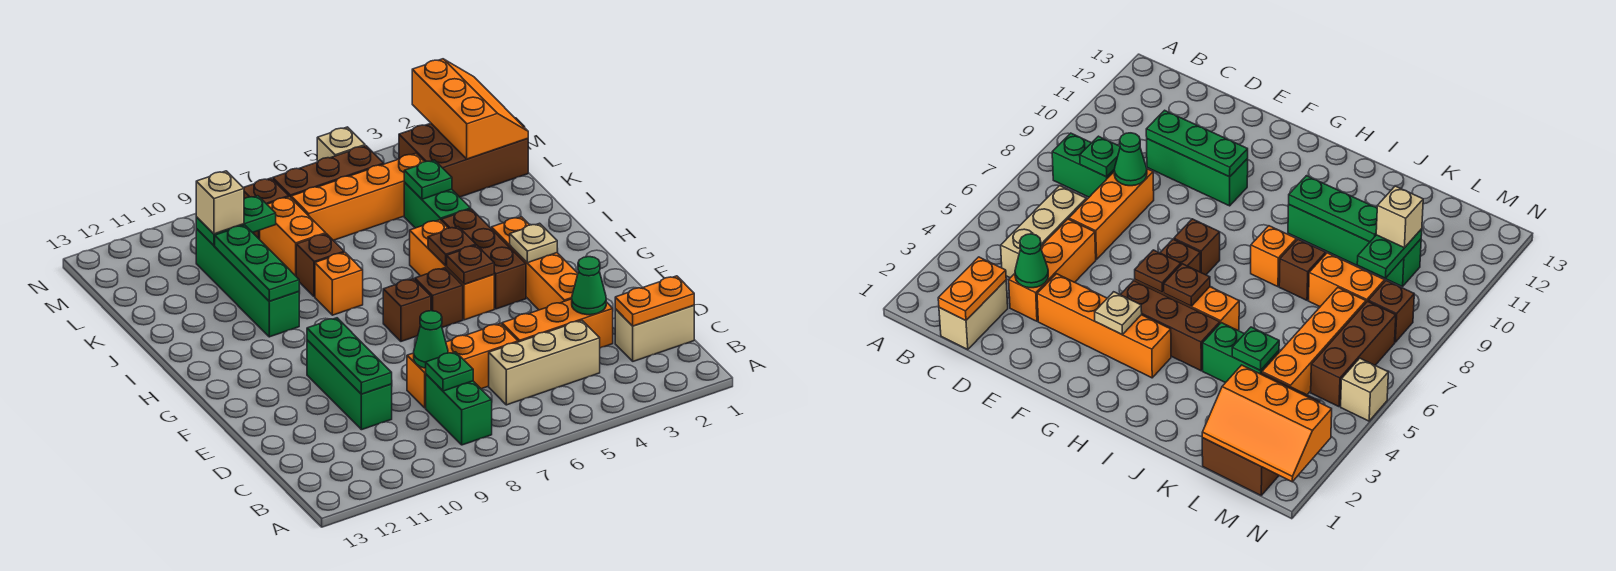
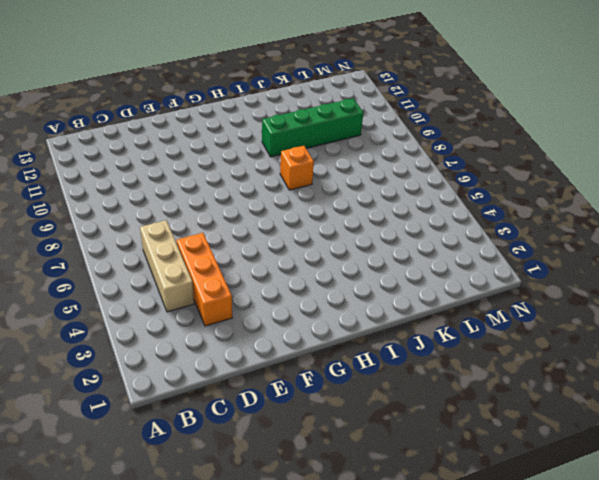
none -> green brick B8:C8 level 1
none -> tan brick C1:C2 level 1
none -> orange brick D6:D8 level 1
none -> green brick D10:F10 level 1

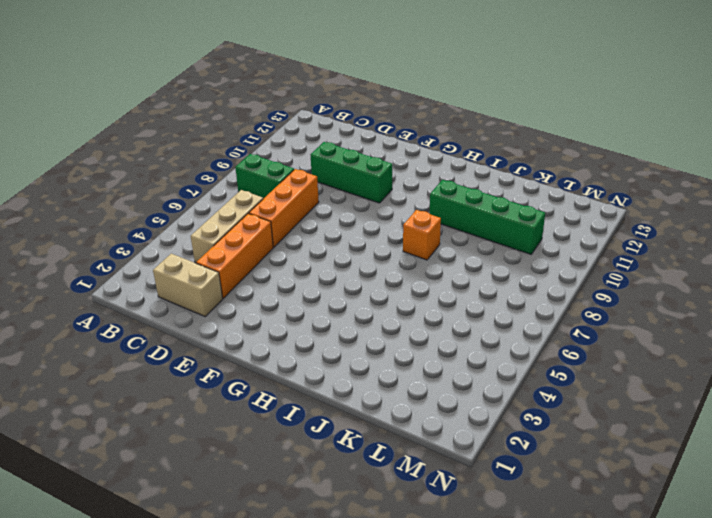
tan brick C2:D2 level 1 -> tan brick C1:C2 level 1
none -> orange brick E3:H3 level 1
none -> brown brick G4:I4 level 1
none -> orange brick G5:I5 level 1
none -> brown brick G6 level 1

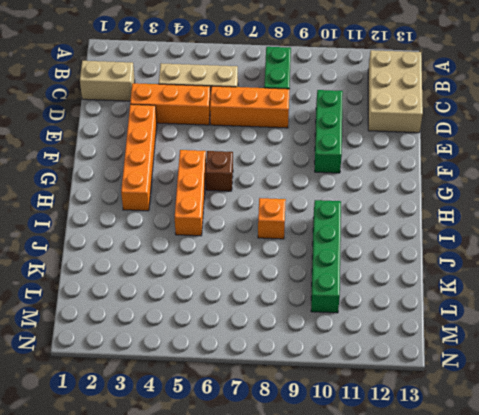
tan brick B12:D13 level 1 -> none
none -> brown brick G4:I4 level 1
none -> brown brick G7 level 1
none -> green brick J4:K4 level 1
none -> brown brick J8 level 1

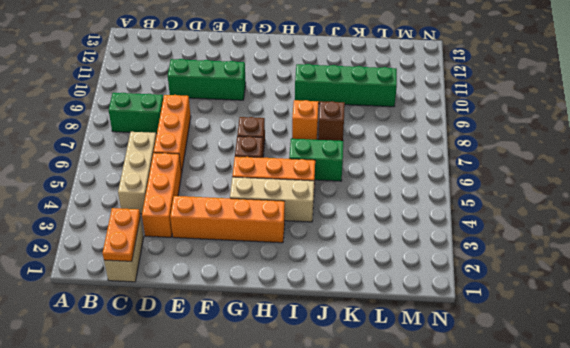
tan brick G4:I4 level 1 -> brown brick G4:I4 level 1
green brick I6:J6 level 1 -> green brick J4:K4 level 1
none -> orange brick K8:L8 level 1
none -> brown brick L1:M3 level 1
none -> orange brick L4:L7 level 1
none -> brown brick M5:M7 level 1

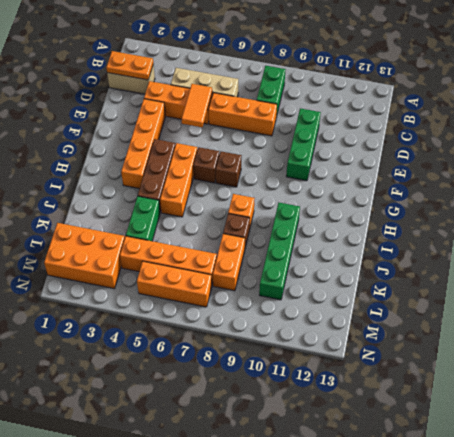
orange tile D5:E5 level 2 -> none
orange brick L1:M3 level 1 -> brown brick L1:M3 level 1
orange brick M5:M7 level 1 -> brown brick M5:M7 level 1
none -> brown brick M8 level 1
none -> tan brick N5 level 1
none -> green plate C8 level 2
none -> green cone D3 level 2

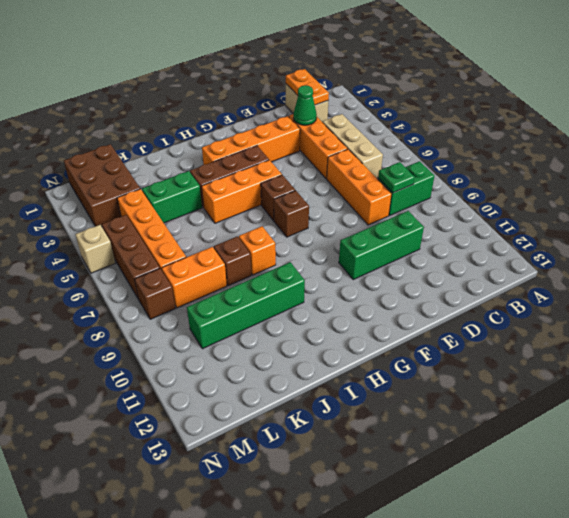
none -> green cone D8 level 2
none -> green plate D10:F10 level 2
none -> tan plate G3 level 2
none -> brown plate G5 level 2

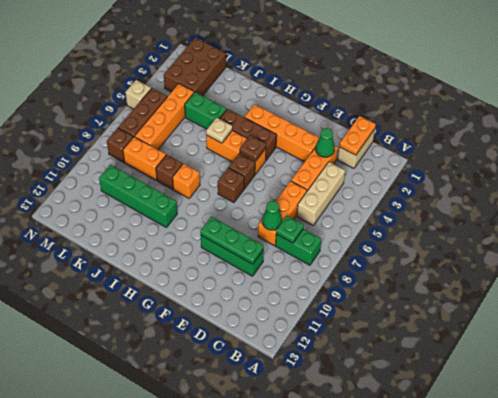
tan plate I5 level 2 -> tan plate G3 level 2
none -> brown plate H5 level 2
none -> green plate I10:K10 level 2
none -> green plate K4 level 2
none -> orange slope L1:N2 level 2 top 2

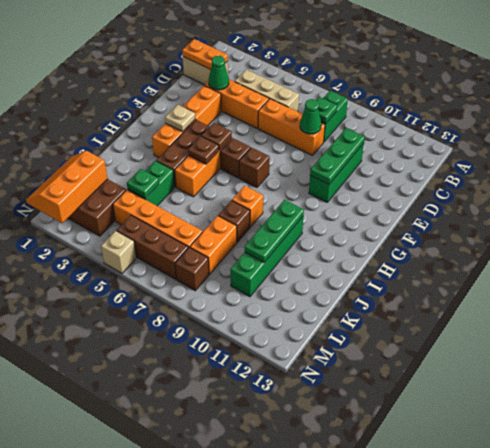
none -> green plate L9:L10 level 2
none -> tan brick L10 level 3

